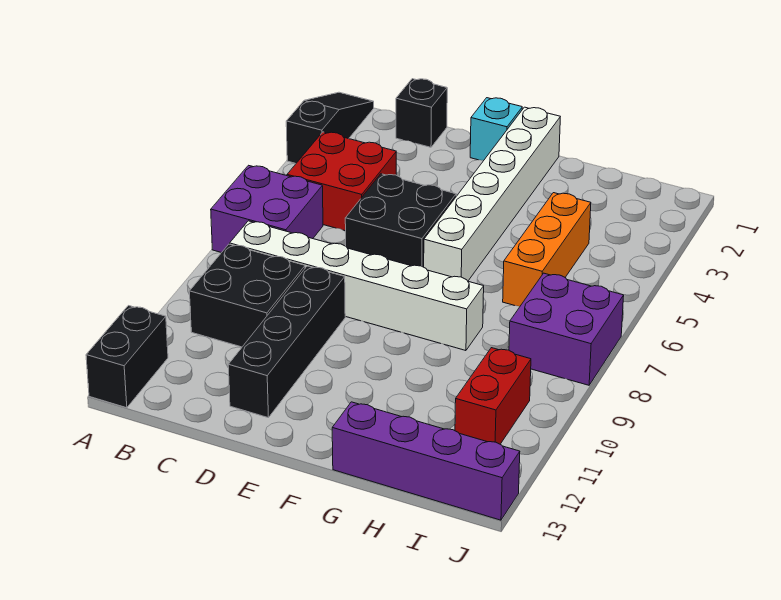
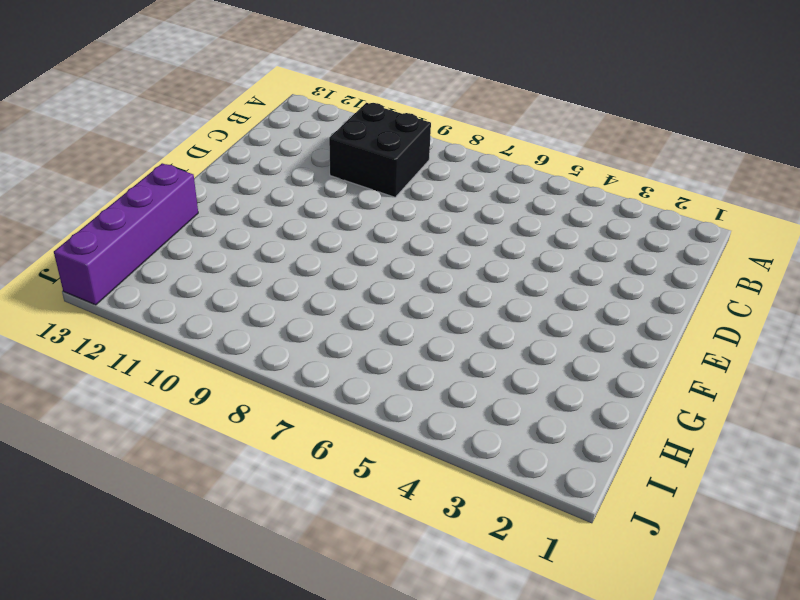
none -> black slope A1:A3 level 1 top 3
none -> purple brick A6:B7 level 1
none -> black brick A12:A13 level 1

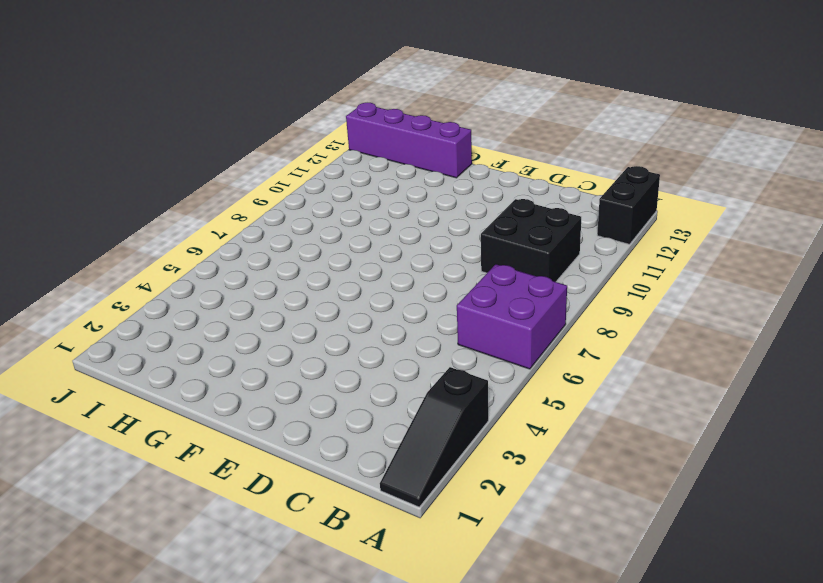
none -> red brick B4:C5 level 1
none -> white brick B8:G8 level 1
none -> black brick C1 level 1

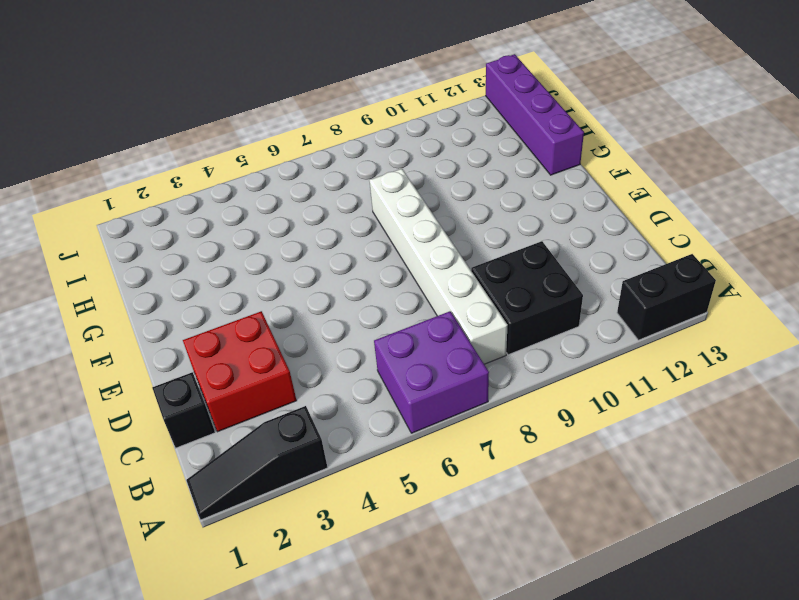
red brick C2:D3 level 1 -> red brick B4:C5 level 1
none -> black brick D5:E6 level 1
none -> black brick D9:D12 level 1
none -> cyan brick E1 level 1

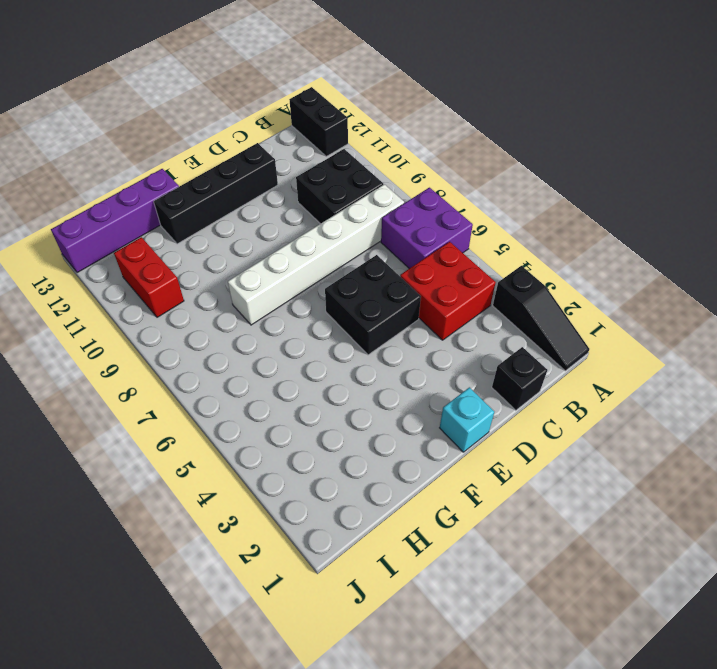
black brick D12:G12 level 1 -> black brick D9:D12 level 1
none -> white brick F1:F6 level 1
none -> orange brick H4:H6 level 1
none -> purple brick I7:J8 level 1

